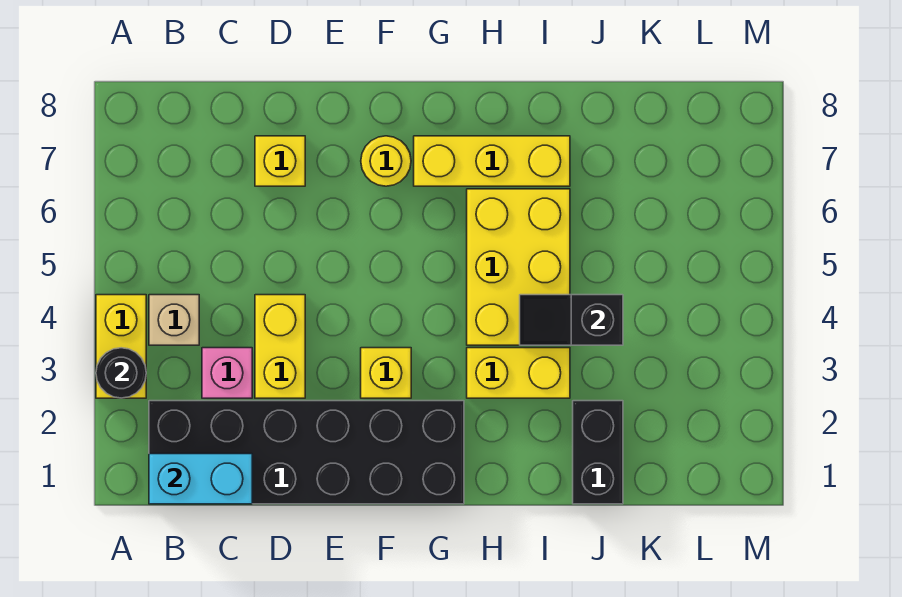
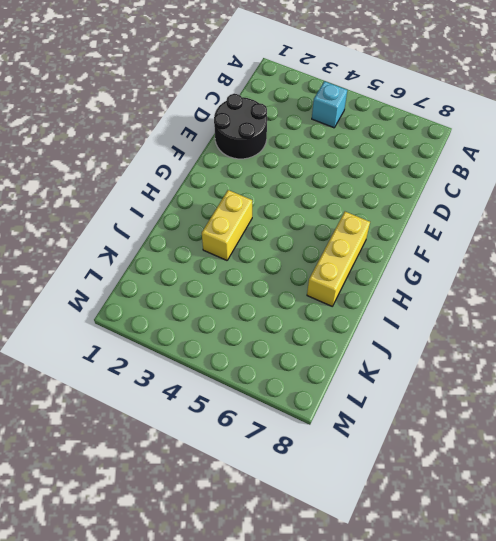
cyan brick B4 level 1 -> tan brick B4 level 1
black round brick D1:E2 level 1 -> black brick B1:G2 level 1
none -> yellow brick A3:A4 level 1
none -> pink brick C3 level 1
none -> yellow brick D3:D4 level 1

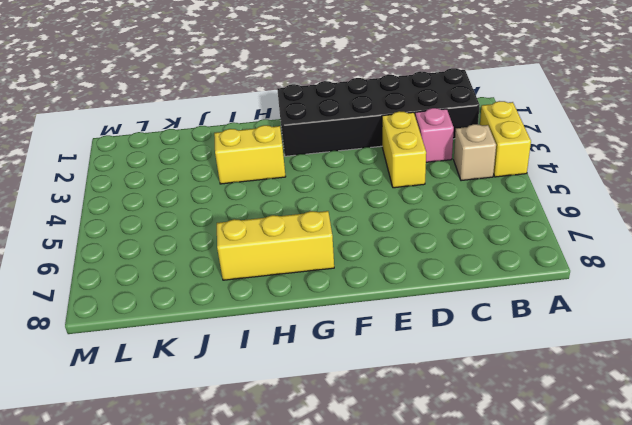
none -> yellow brick D7 level 1
none -> yellow brick F3 level 1
none -> yellow round brick F7 level 1

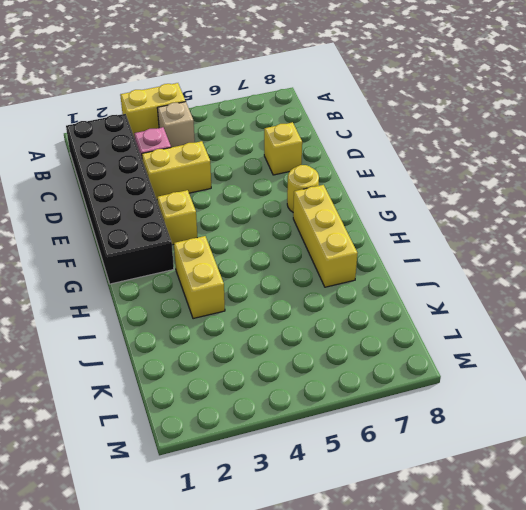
none -> yellow brick H4:I6 level 1
none -> black brick J1:J2 level 1
none -> black round brick A3 level 2

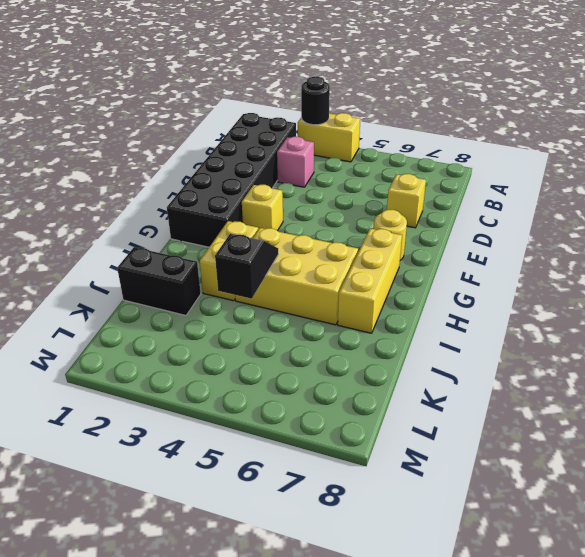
none -> tan brick B4 level 1
none -> yellow brick D3:D4 level 1
none -> cyan brick B1:C1 level 2

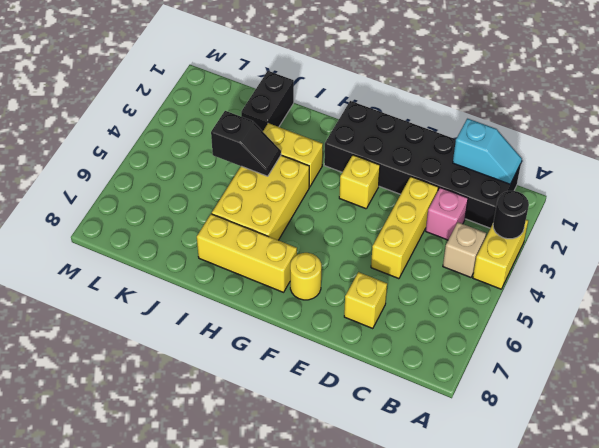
cyan slope B1:C1 level 2 top C -> cyan brick B1:C1 level 2
yellow brick D3:D5 level 1 -> yellow brick D3:D4 level 1

